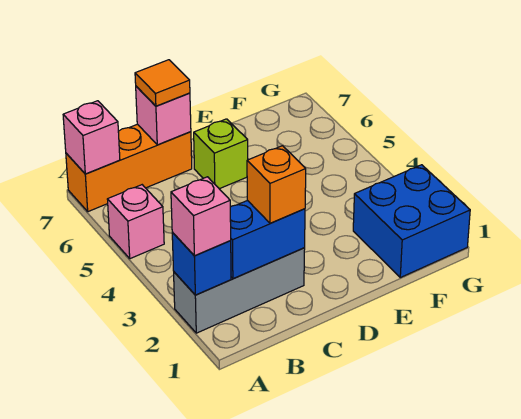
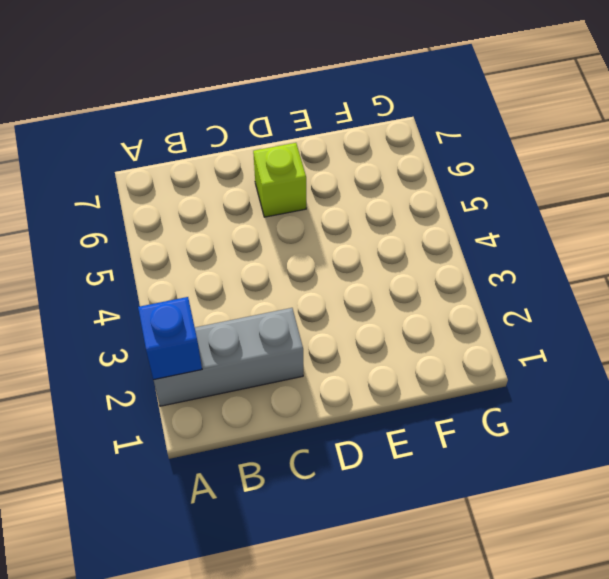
none -> pink brick A5 level 1
none -> orange brick A7:C7 level 1
none -> blue brick F1:G2 level 1

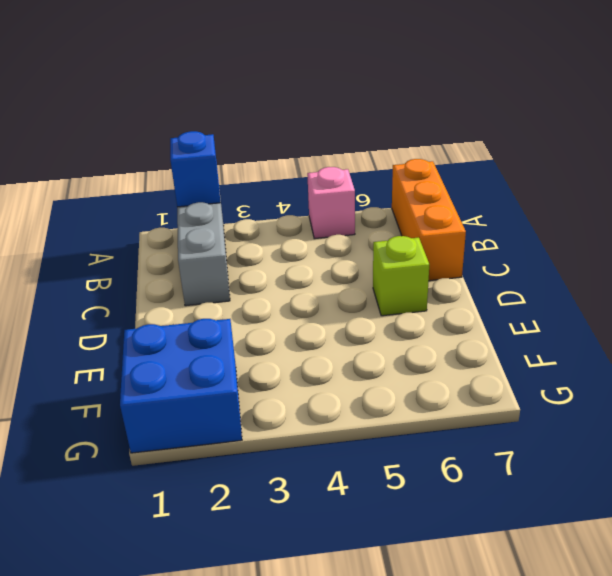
none -> pink brick A7 level 2
none -> blue brick B2:C2 level 2
none -> pink brick C7 level 2

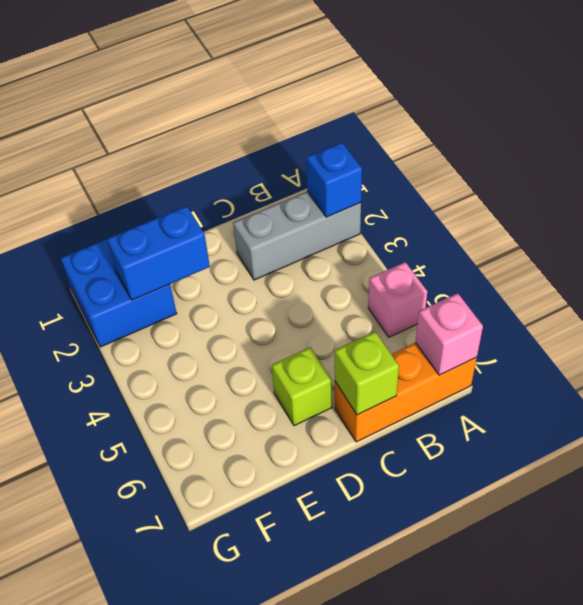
lime brick C7 level 2 -> pink brick C7 level 2
blue brick E2:F2 level 2 -> blue brick B2:C2 level 2
none -> pink brick A2 level 3
none -> orange brick C2 level 3
none -> orange tile C7 level 3

